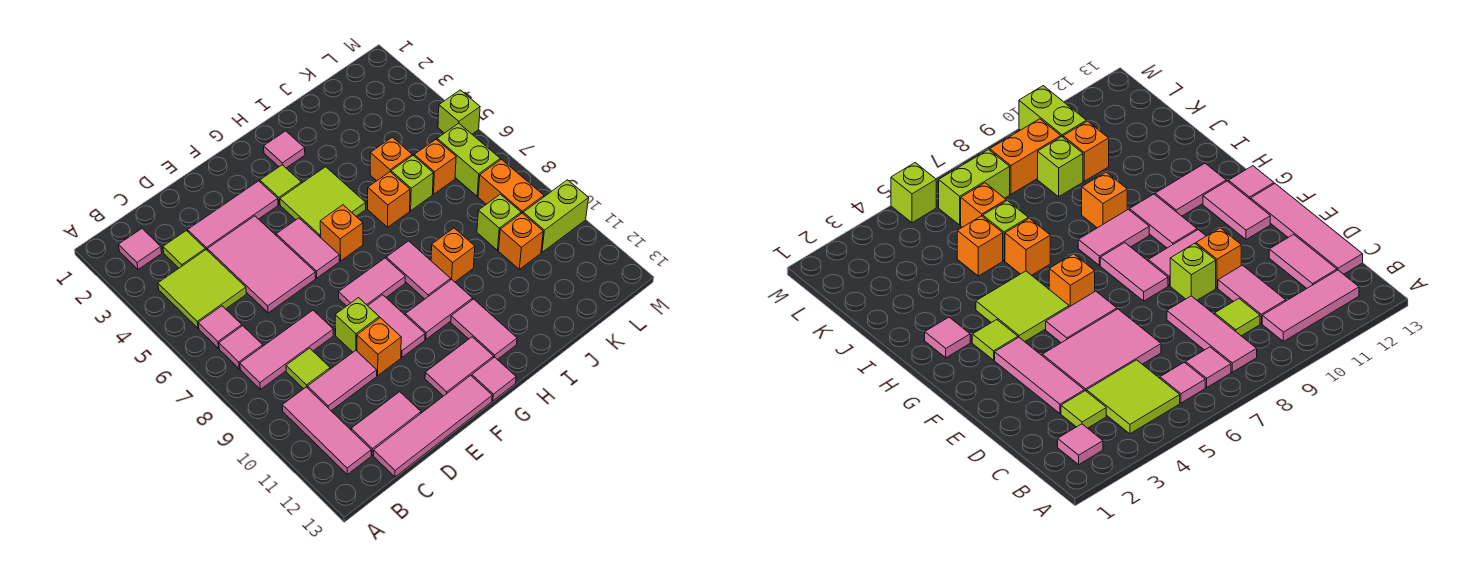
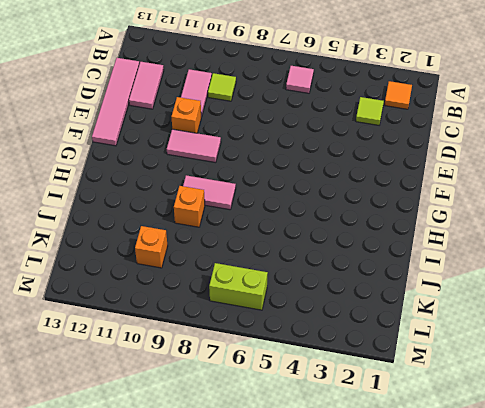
orange tile B2 level 1 -> pink tile B2 level 1
none -> lime tile B4:C5 level 1
none -> pink tile B7 level 1
none -> pink tile B8:D8 level 1
none -> pink tile B10:B12 level 1

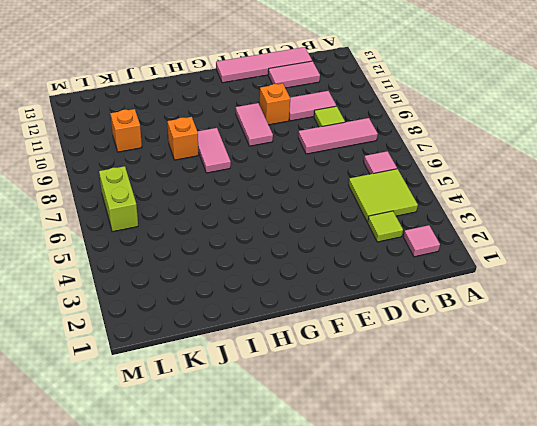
none -> pink tile B7 level 1
none -> pink tile B10:B12 level 1
none -> pink tile D3:F3 level 1
none -> pink tile D4:E6 level 1

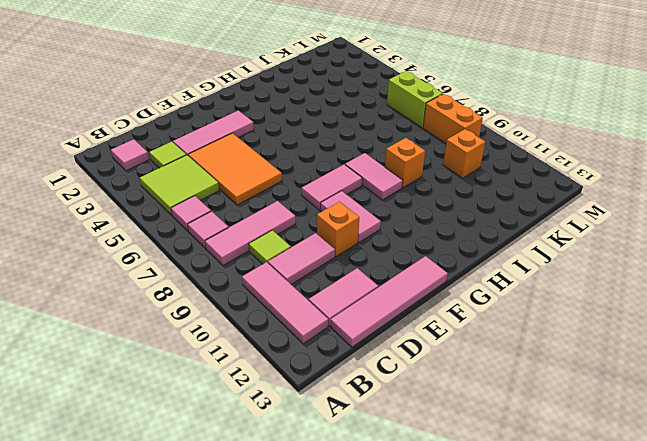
orange tile D4:E6 level 1 -> pink tile D4:E6 level 1
none -> lime brick E9 level 1
none -> pink tile F5:F6 level 1
none -> pink tile F12:G12 level 1
none -> lime tile G3 level 1

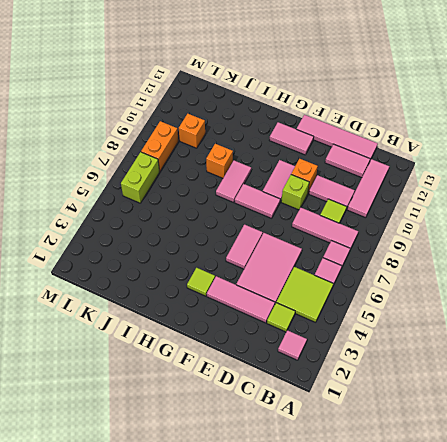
none -> lime tile G4:H5 level 1
none -> orange brick G6 level 1
none -> pink tile G10:H10 level 1
none -> pink tile G13 level 1

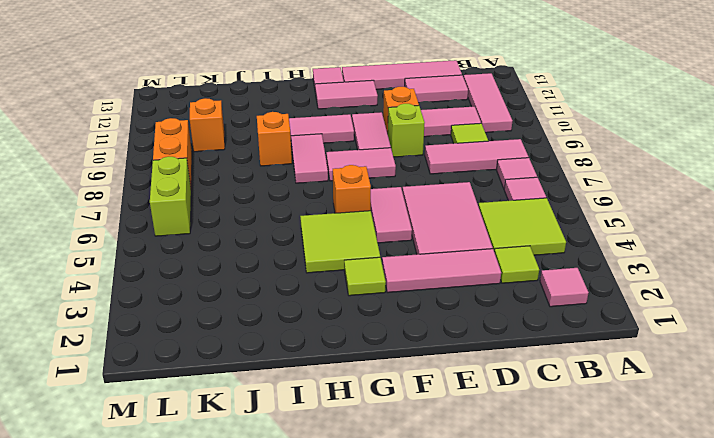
none -> pink tile H2 level 1
none -> pink tile H11:H12 level 1
none -> orange brick I6 level 1
none -> orange brick J5 level 1

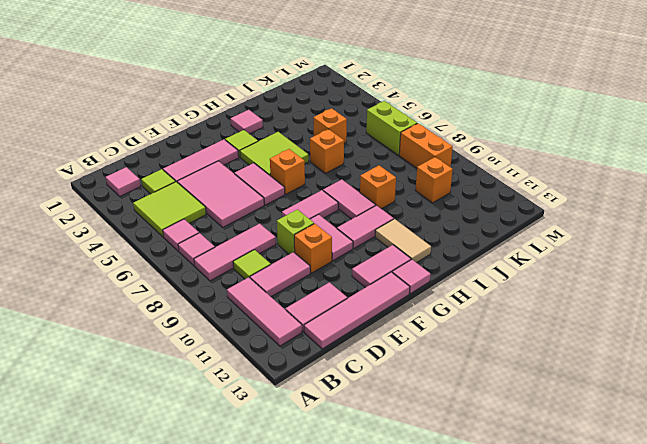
tan tile H11:H12 level 1 -> pink tile H11:H12 level 1
none -> lime brick J6 level 1
none -> orange brick K6 level 1
none -> lime brick K9 level 1
none -> lime brick L10:M10 level 1

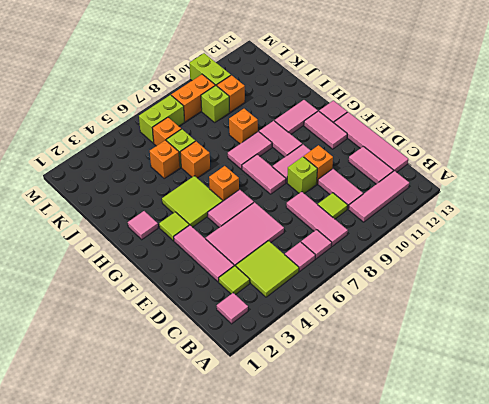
none -> lime brick M5 level 1

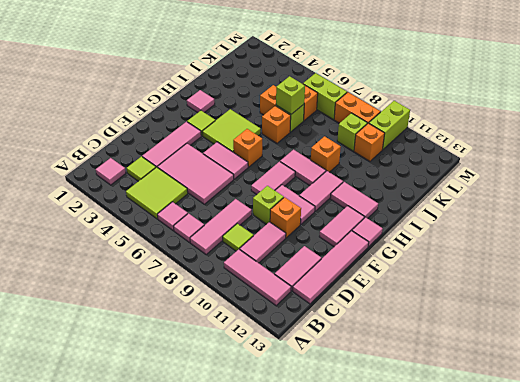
lime brick J6 level 2 -> lime brick M5 level 1

